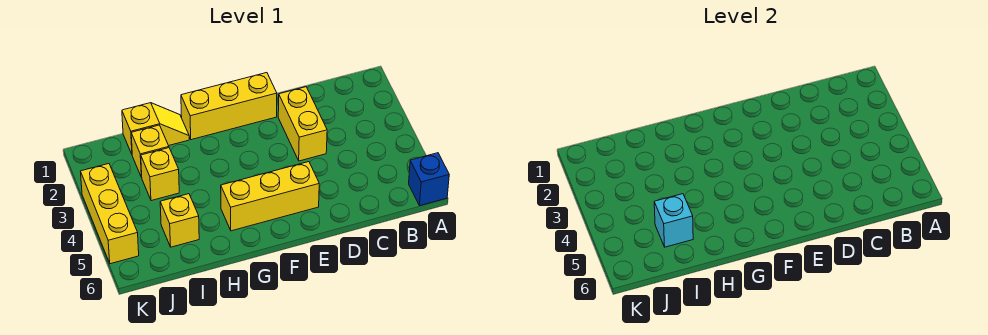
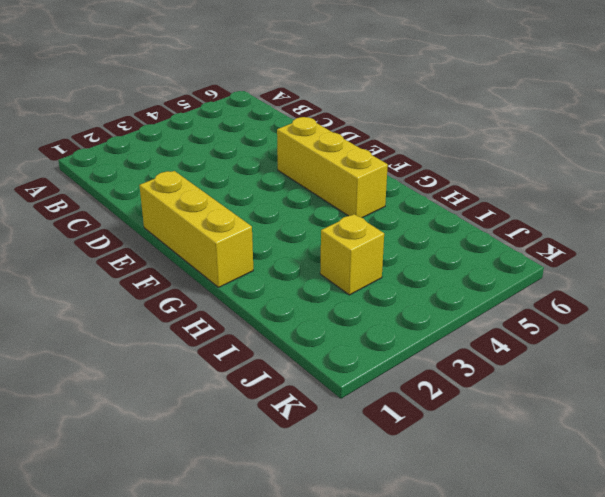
none -> blue brick A6 level 1
none -> yellow brick D2:D3 level 1

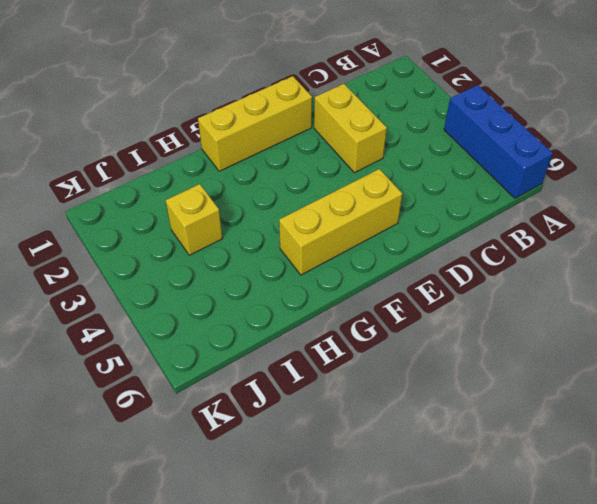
blue brick A4:A6 level 1 -> blue brick A6 level 1
none -> yellow slope H1:I1 level 1 top I
none -> yellow brick I2 level 1

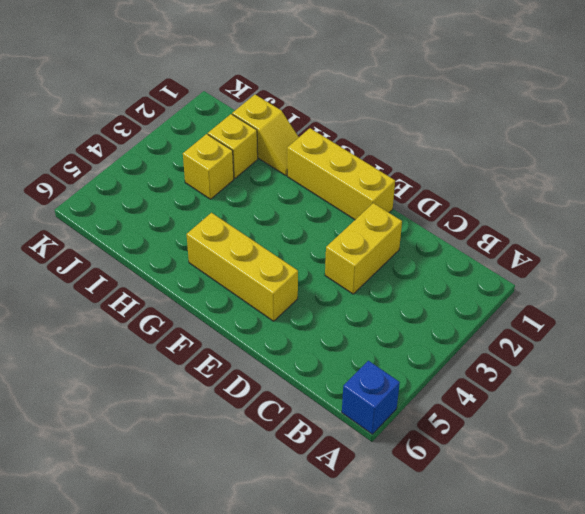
none -> yellow brick I5 level 1
none -> yellow brick K3:K5 level 1

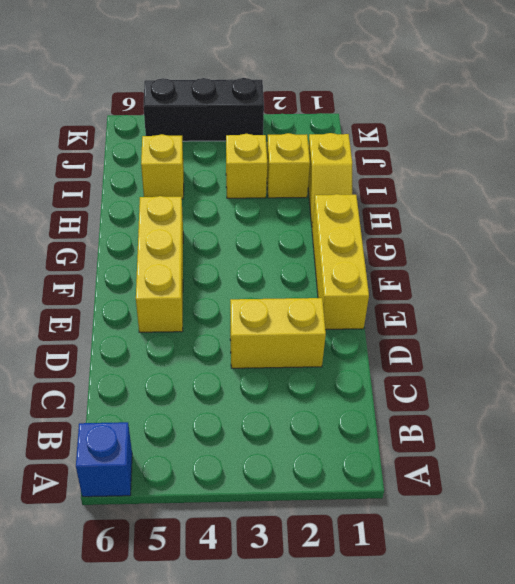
black brick K3:K5 level 1 -> yellow brick K3:K5 level 1
none -> cyan brick I5 level 2

